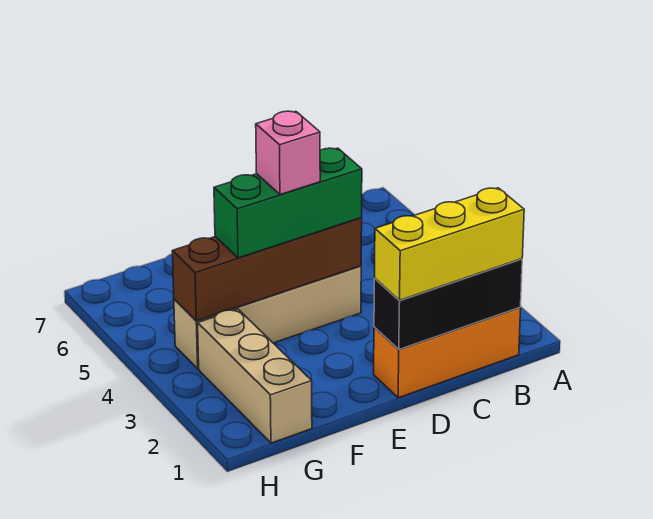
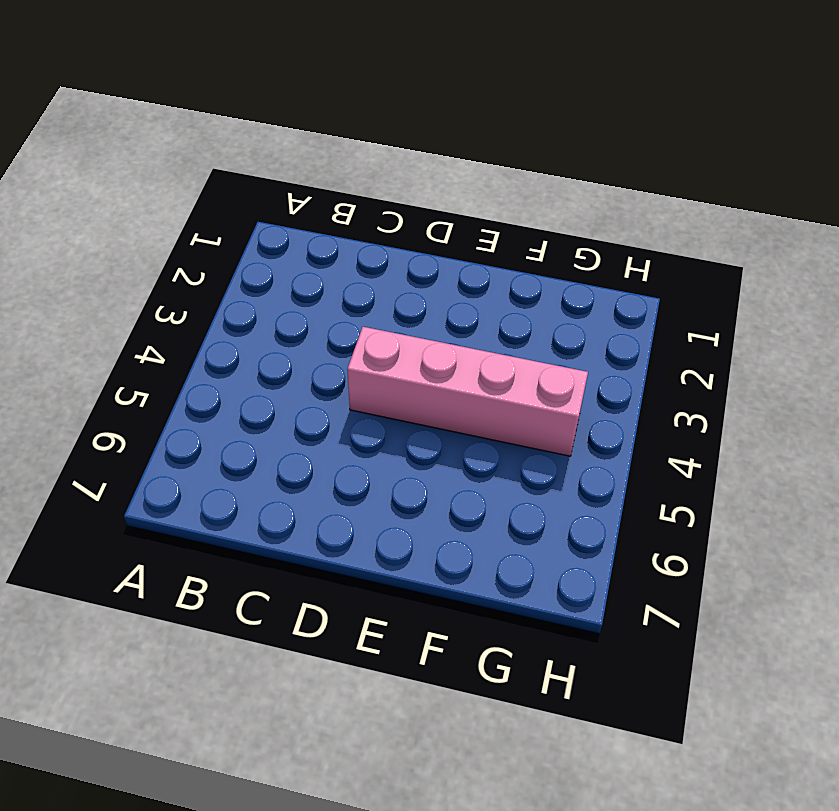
pink brick D4:G4 level 1 -> tan brick D4:G4 level 1
none -> orange brick B1:D1 level 1
none -> tan brick G1:G3 level 1

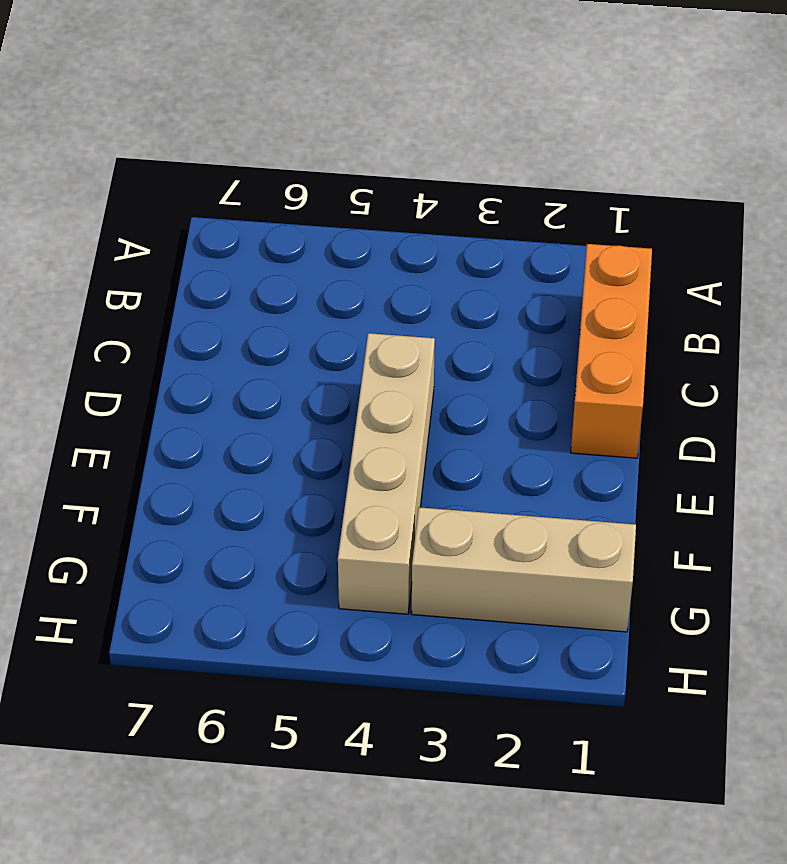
none -> black brick B1:D1 level 2
none -> brown brick D4:G4 level 2

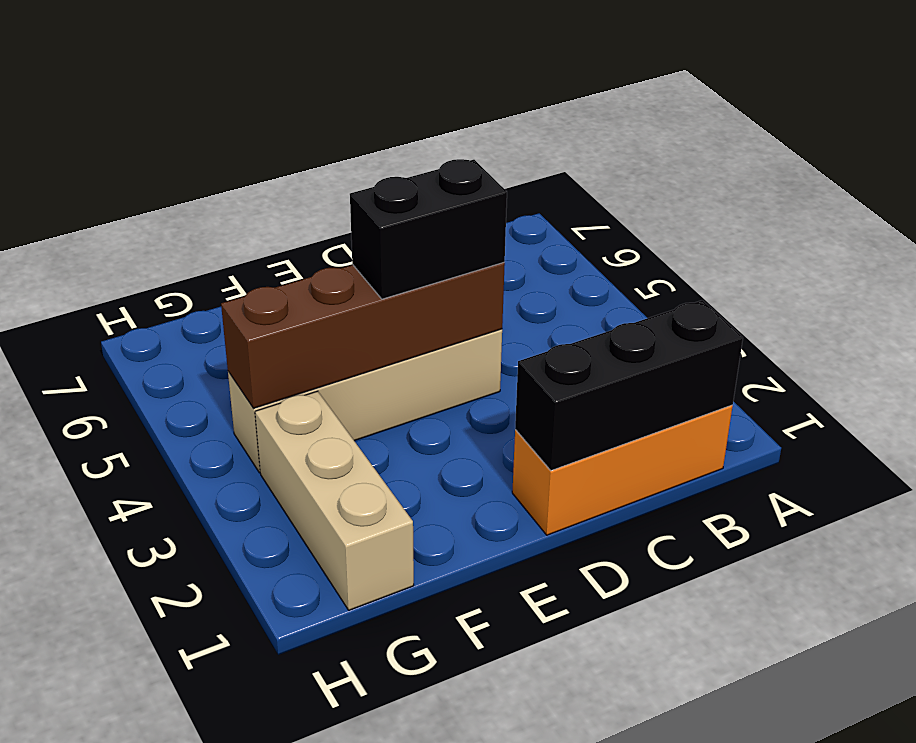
black brick D4:E4 level 3 -> green brick D4:F4 level 3
none -> yellow brick B1:D1 level 3
none -> pink brick E4 level 4

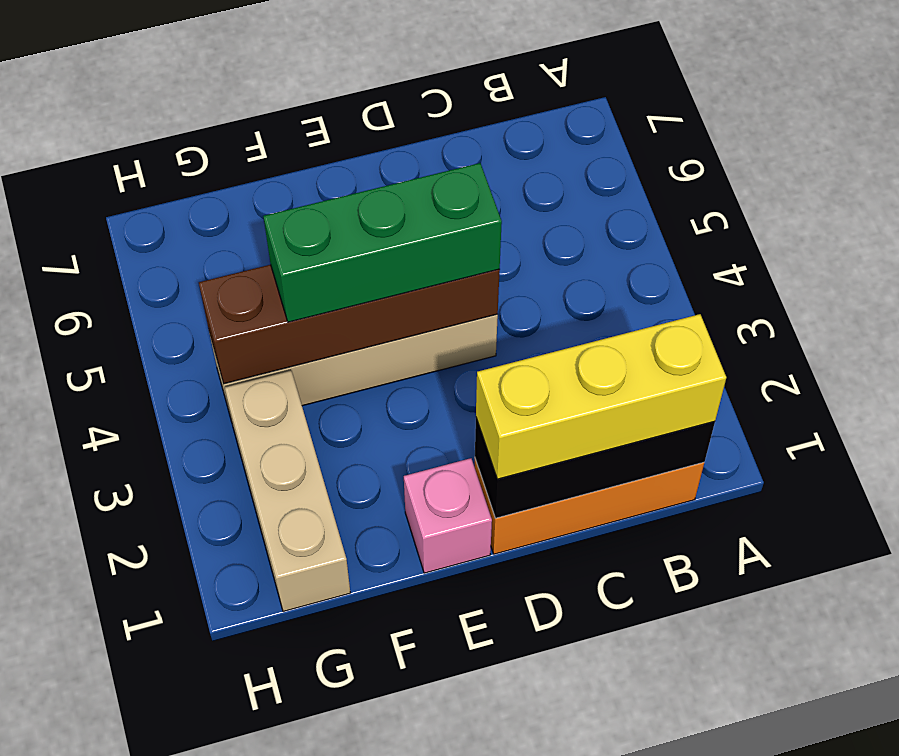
pink brick E1 level 1 -> pink brick E4 level 4

